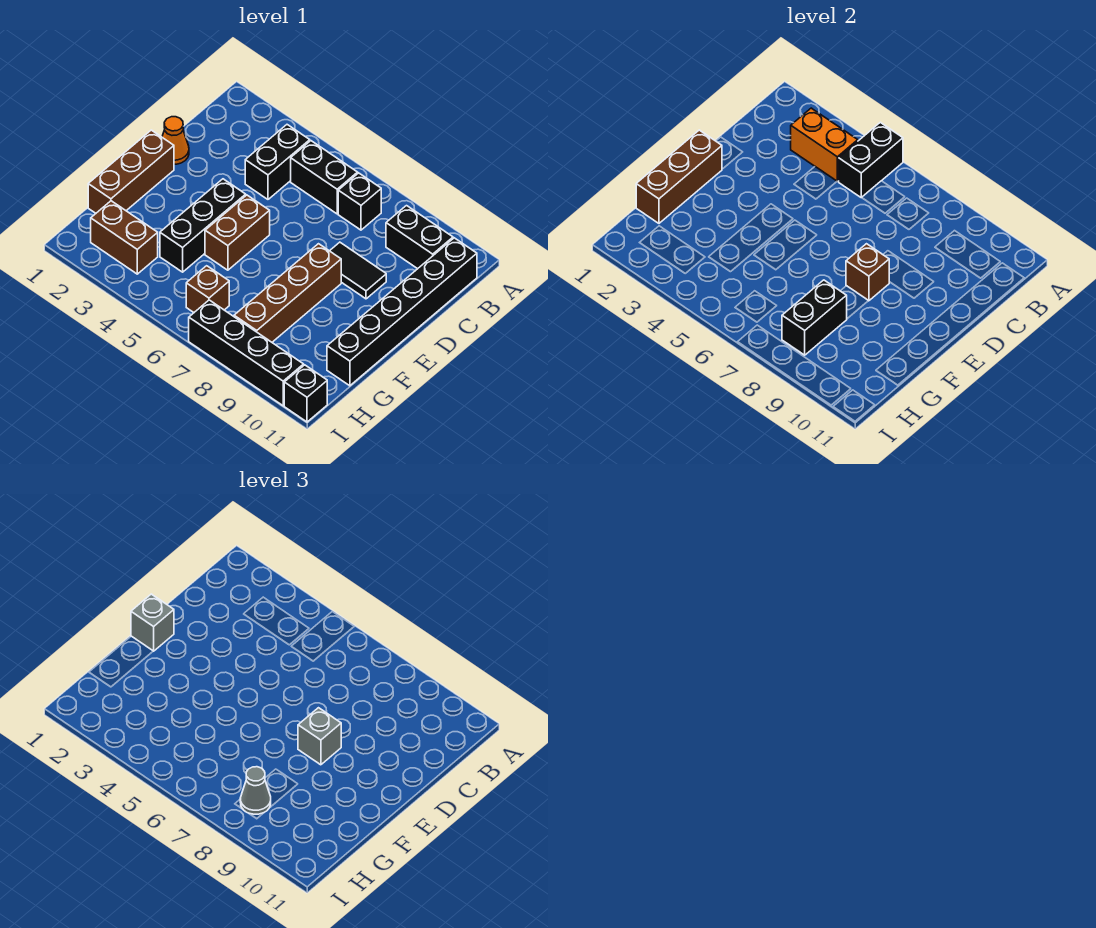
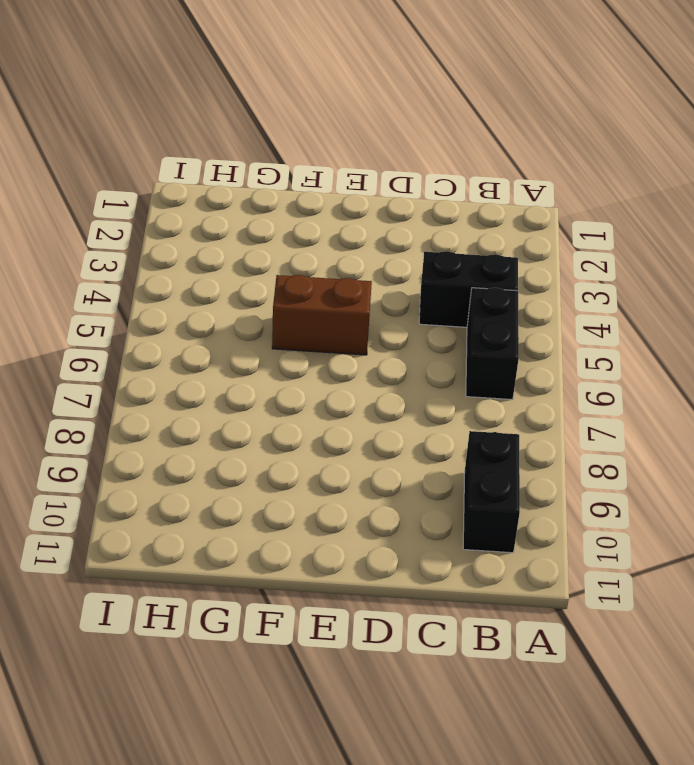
none -> black brick B7 level 1
none -> black brick B11:G11 level 1
none -> orange cone D1 level 1

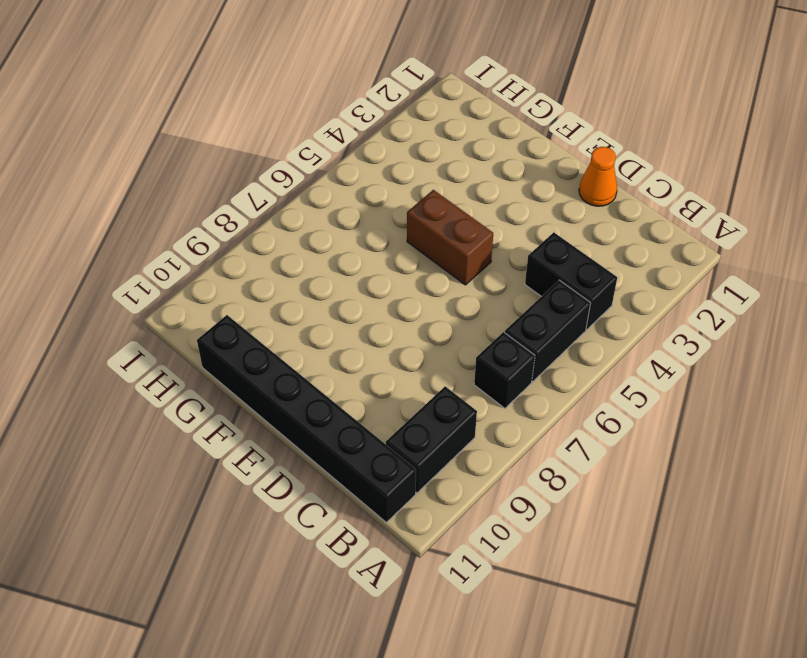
none -> black tile D8:D9 level 1
none -> brown brick E1:G1 level 1
none -> black brick E4:G4 level 1

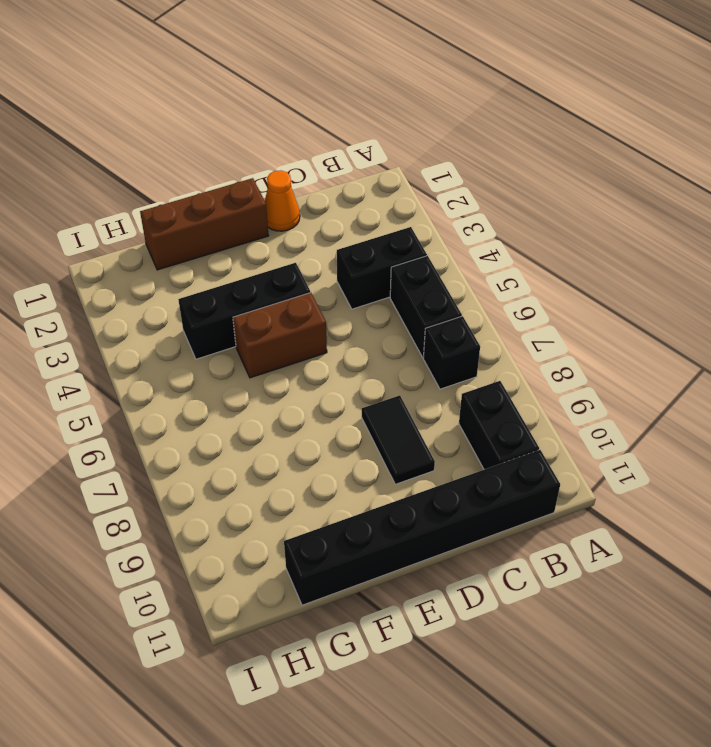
none -> brown brick E8:H8 level 1
none -> brown brick H2:H3 level 1
none -> brown brick H6 level 1

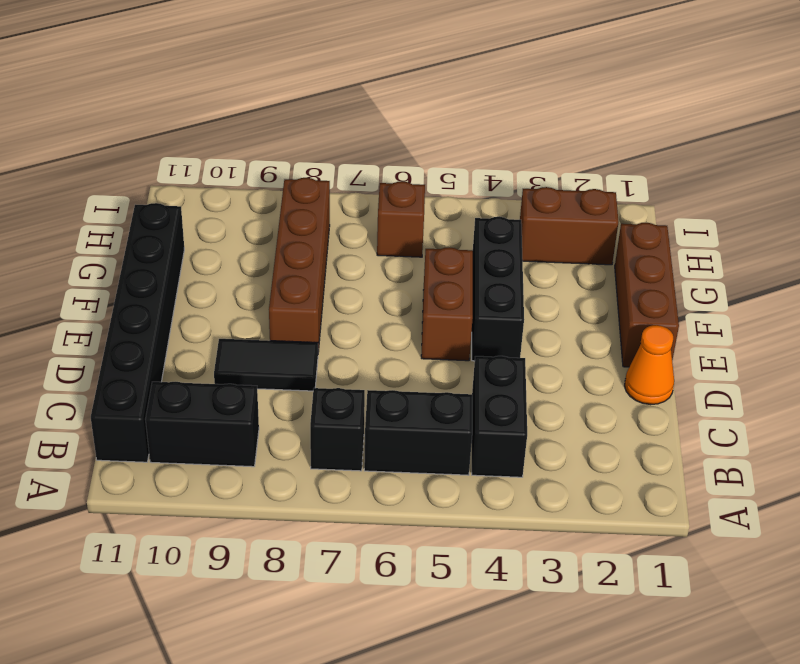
none -> black brick I7:I10 level 1
none -> black brick I11 level 1
none -> black brick A5:B5 level 2

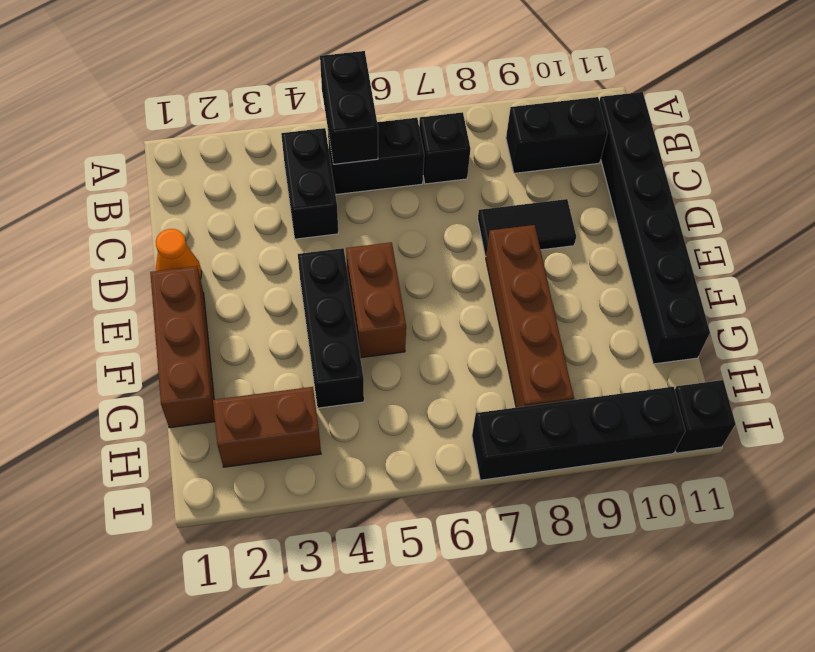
none -> brown brick H6 level 1
none -> orange brick B3:B4 level 2
none -> brown brick E1:G1 level 2

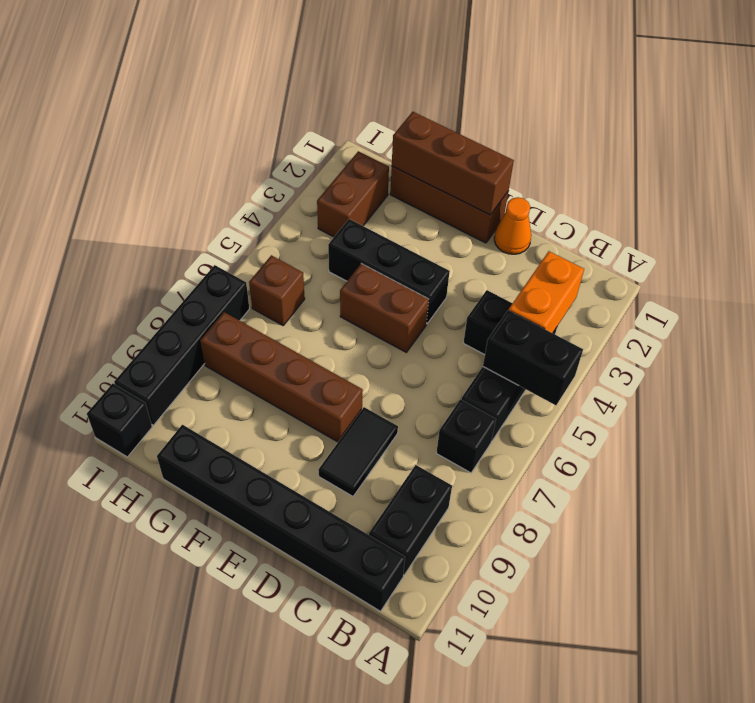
none -> brown brick E8 level 2
none -> black brick G8:H8 level 2
none -> grey brick E1 level 3

